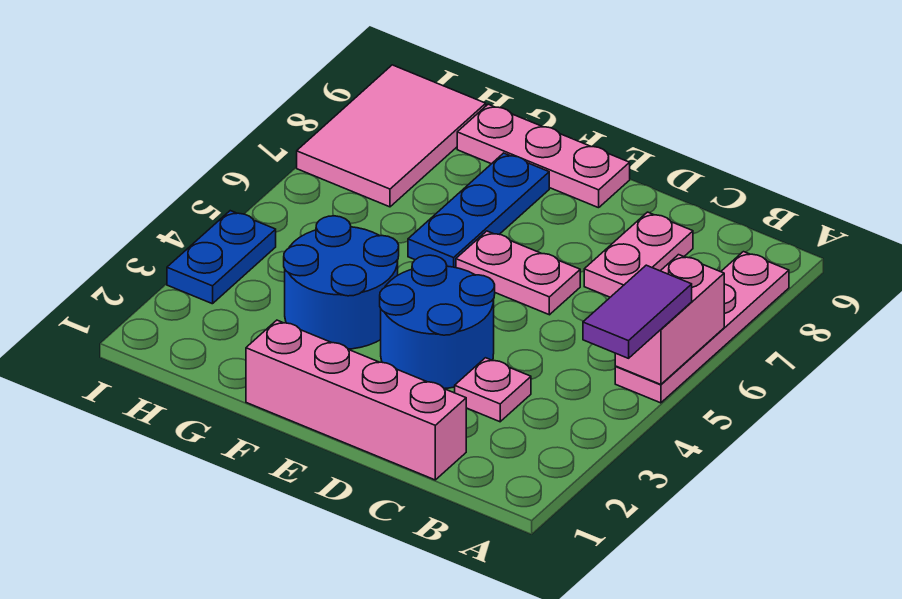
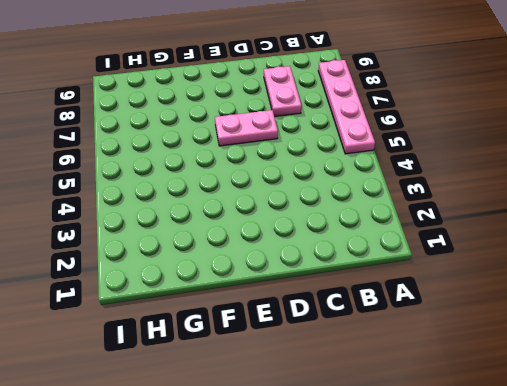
none -> pink brick C1:F1 level 1
none -> pink plate C3 level 1
none -> blue round brick D3:E4 level 1

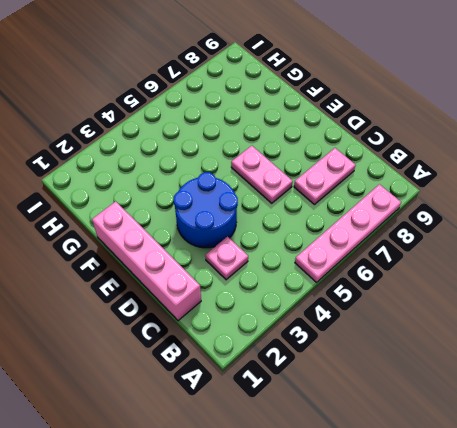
none -> pink plate E9:G9 level 1
none -> blue round brick F3:G4 level 1
none -> blue plate F6:F8 level 1

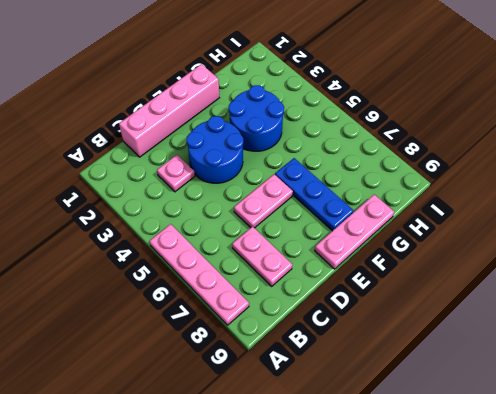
none -> pink tile H7:I9 level 1
none -> blue plate I3:I4 level 1
none -> pink brick A5:A6 level 2

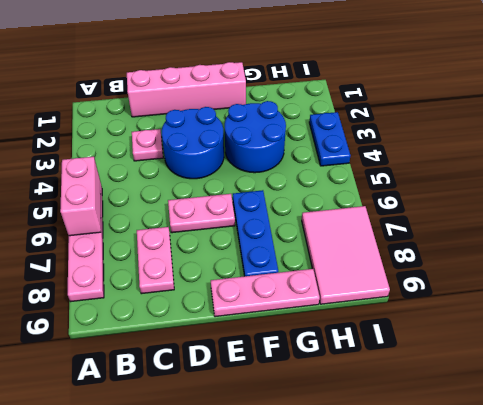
none -> purple tile A4:A5 level 3

